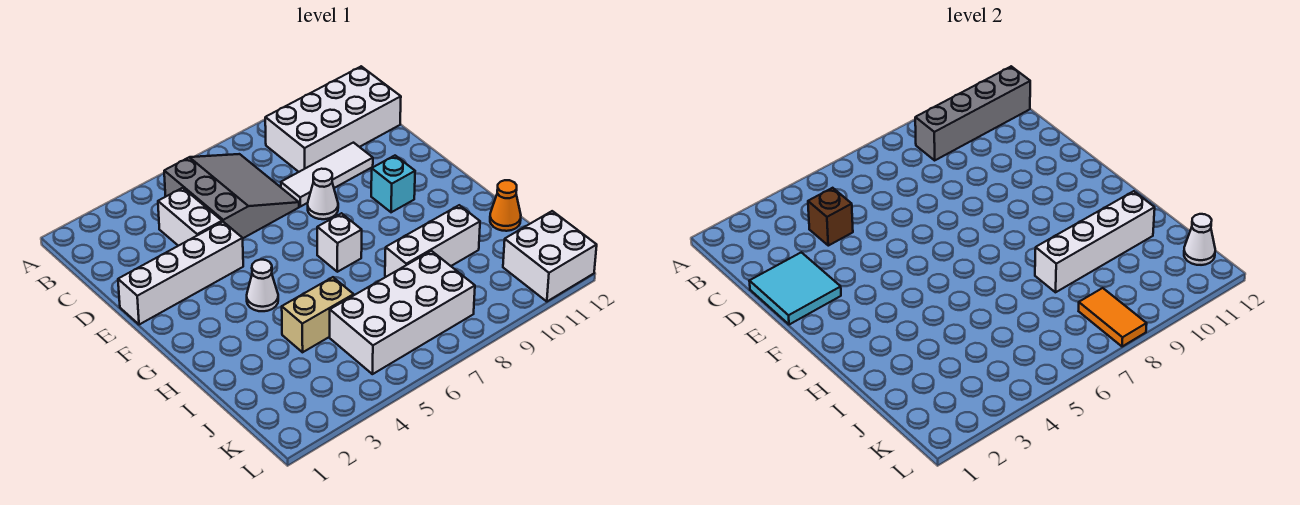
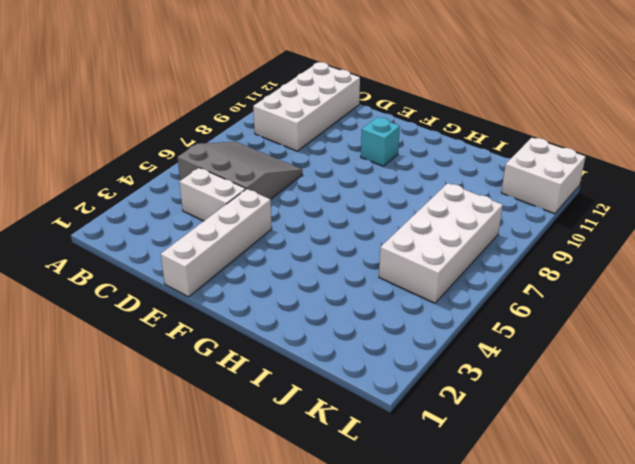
none -> white tile D8:D10 level 1
none -> white cone E8 level 1
none -> white cone G4 level 1

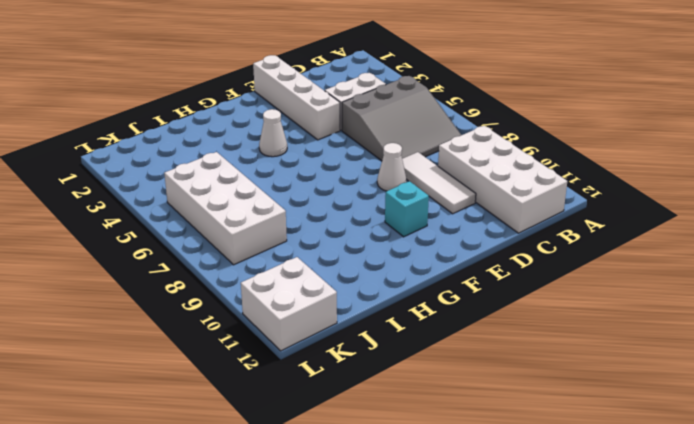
none -> white brick G7 level 1
none -> tan brick I4:I5 level 1
none -> white brick I8:I10 level 1

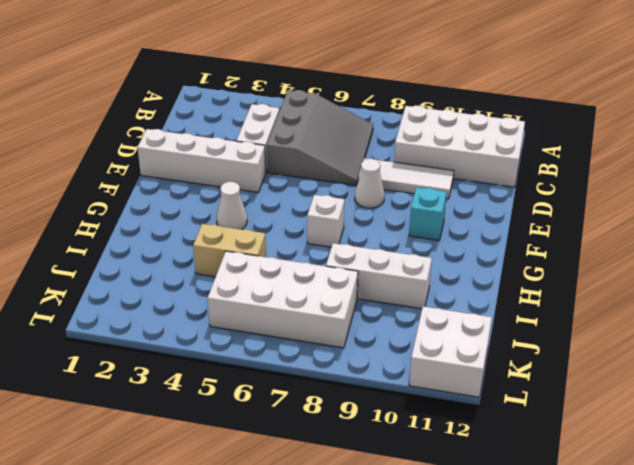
none -> orange cone I12 level 1
none -> grey brick B9:B12 level 2
none -> brown brick C4 level 2

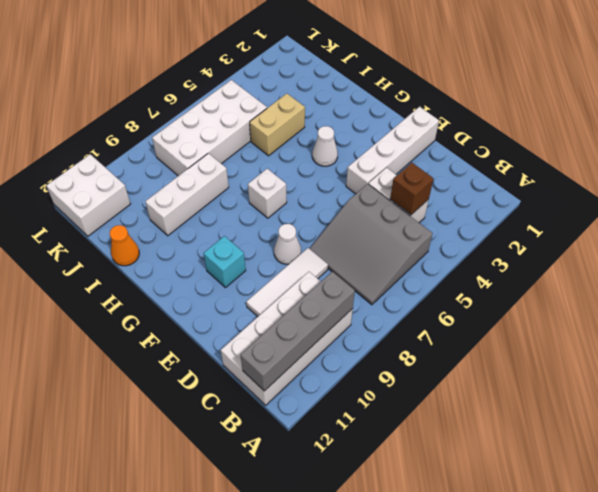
none -> cyan tile D1:E2 level 2
none -> white brick I8:I11 level 2
none -> orange tile K8:L8 level 2

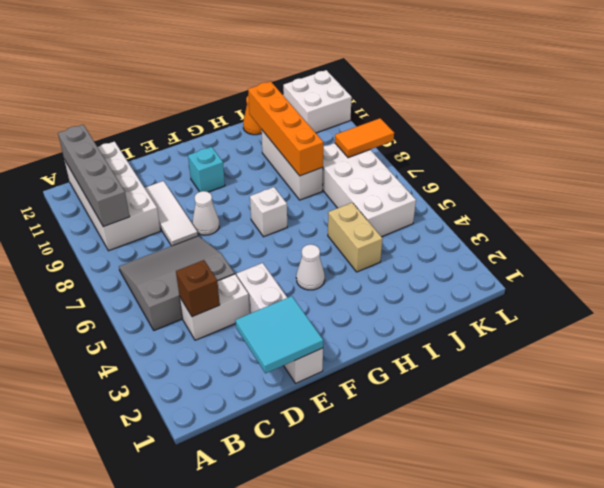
orange brick I8:I11 level 2 -> white brick I8:I11 level 2
none -> white cone K12 level 2

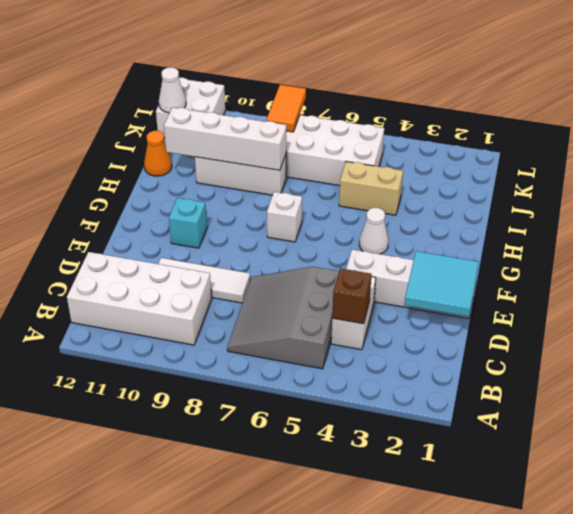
none -> white cone E8 level 1
none -> grey brick B9:B12 level 2

